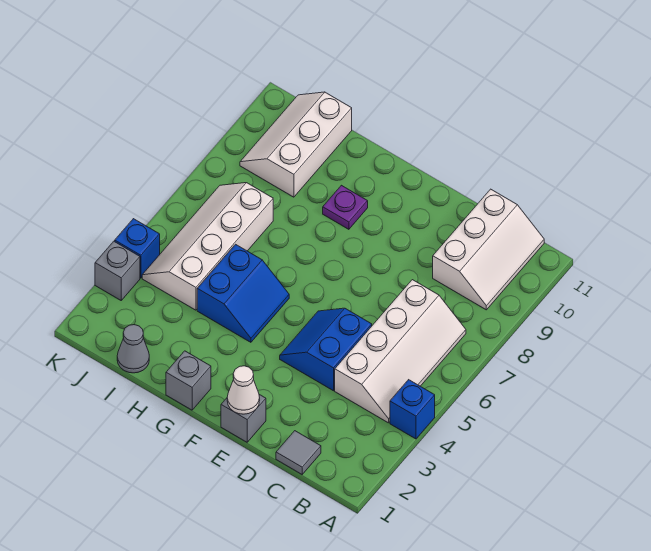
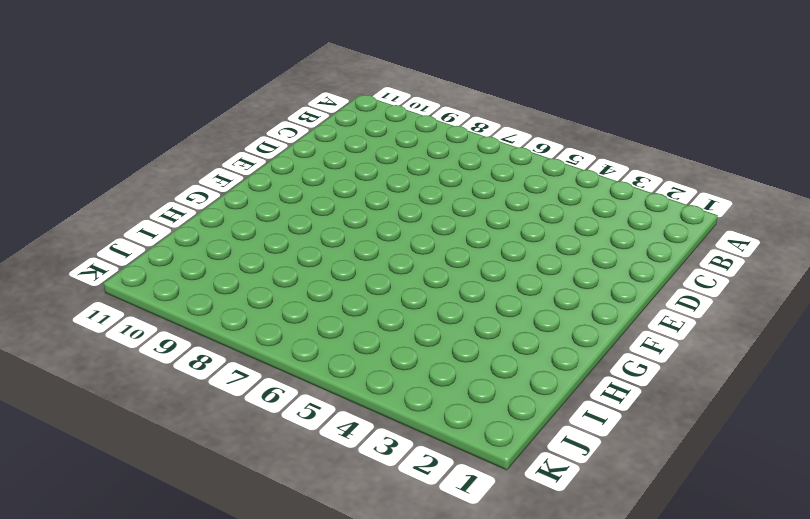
none -> blue brick A4 level 1
none -> white slope B4:C7 level 1 top C
none -> white slope B9:C11 level 1 top C

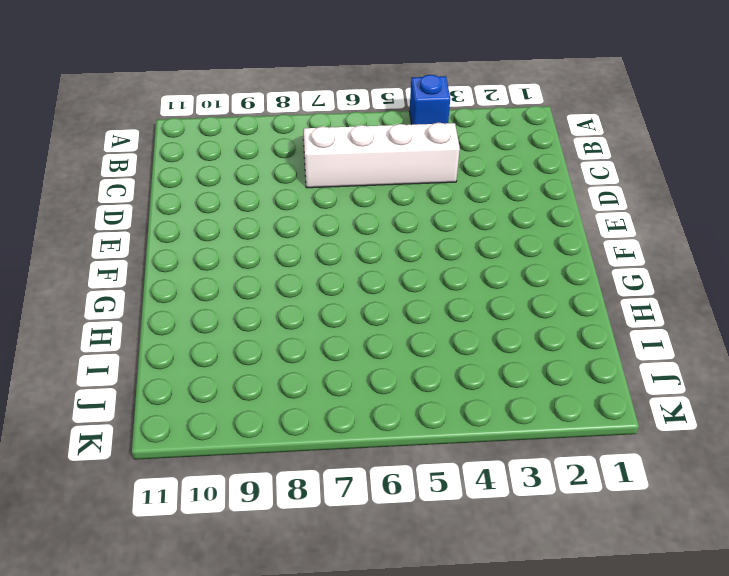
none -> white slope B9:C11 level 1 top C
none -> grey tile C1 level 1
none -> blue slope D4:E5 level 1 top D

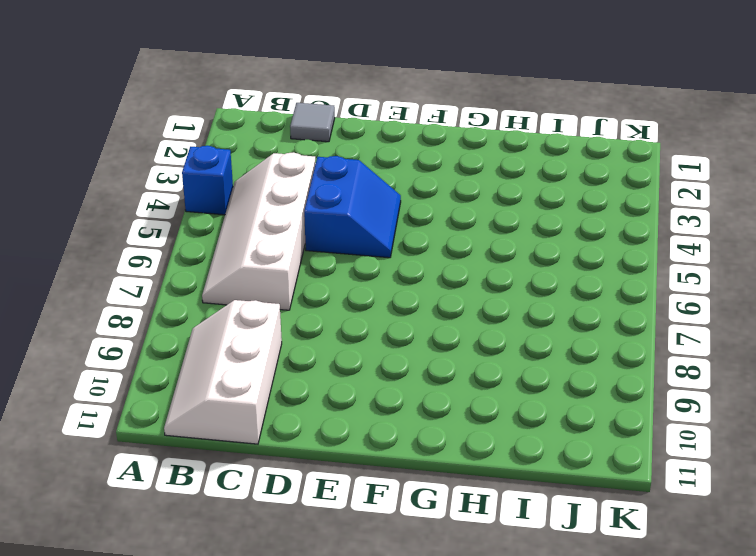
none -> grey brick E1 level 1
none -> grey brick G1 level 1
none -> blue slope G4:H5 level 1 top H

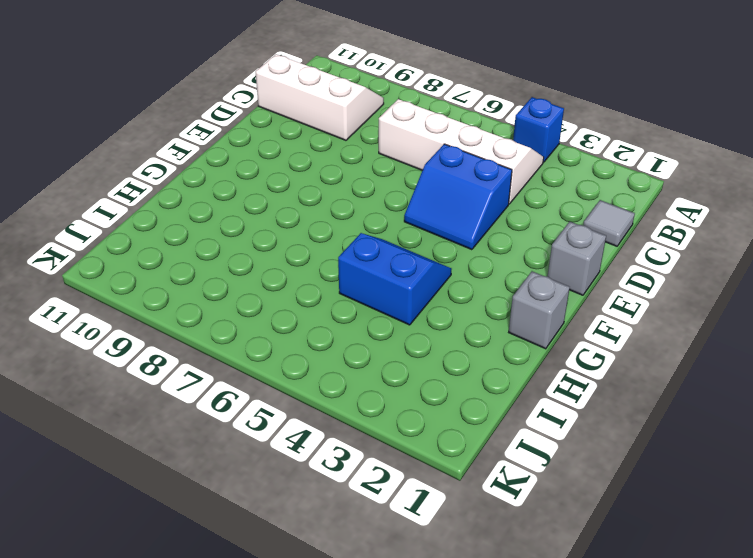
none -> purple plate G9 level 1
none -> grey cone I1 level 1
none -> white slope I4:J7 level 1 top I

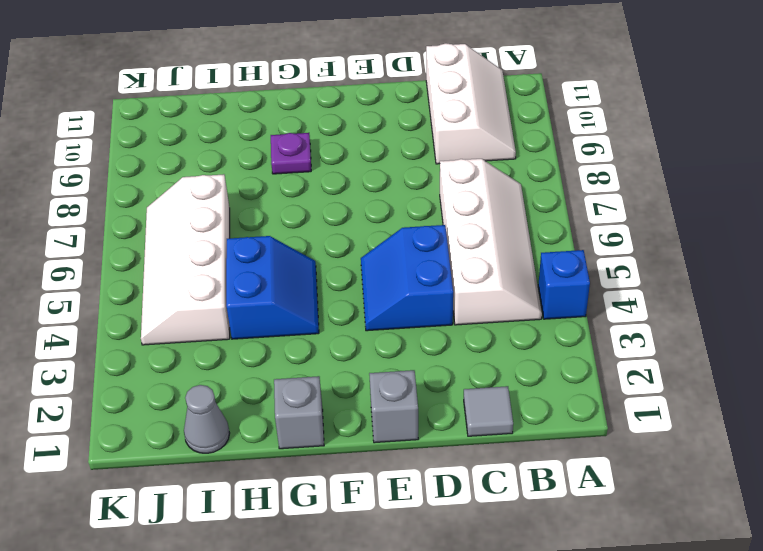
none -> white slope I9:J11 level 1 top I
none -> grey brick K3 level 1
none -> blue brick K4 level 1

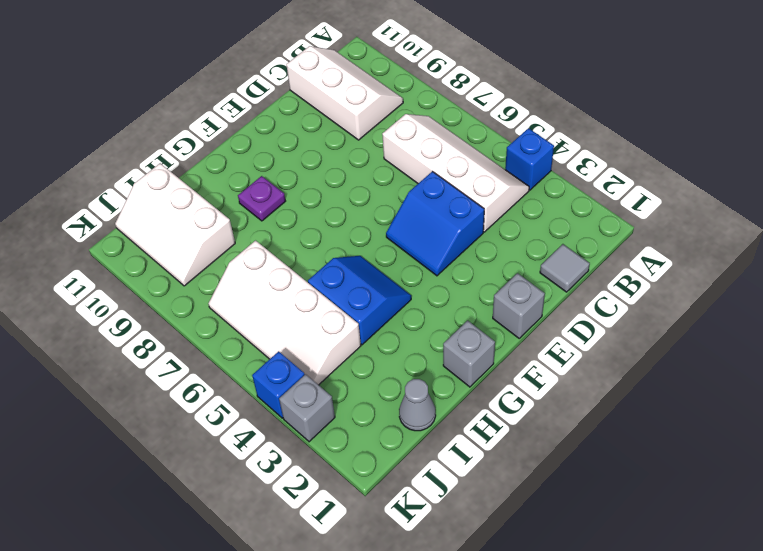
none -> white cone E1 level 2

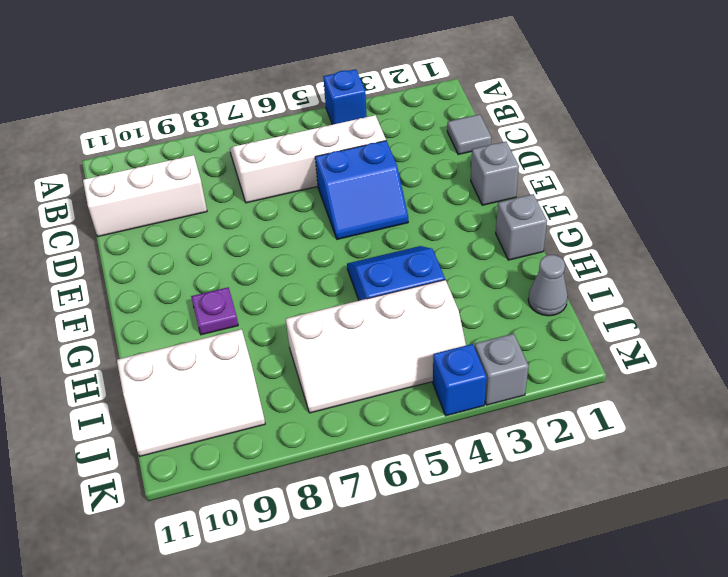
none -> white cone E1 level 2

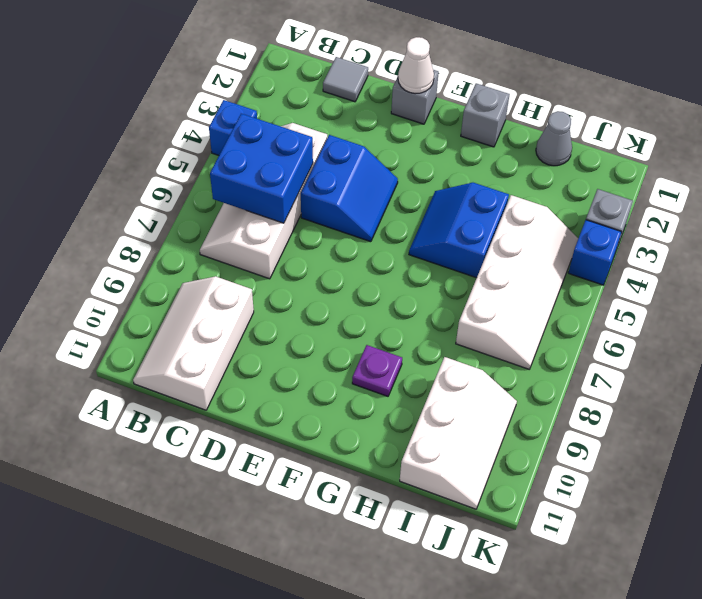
blue brick B5:C6 level 2 -> none

